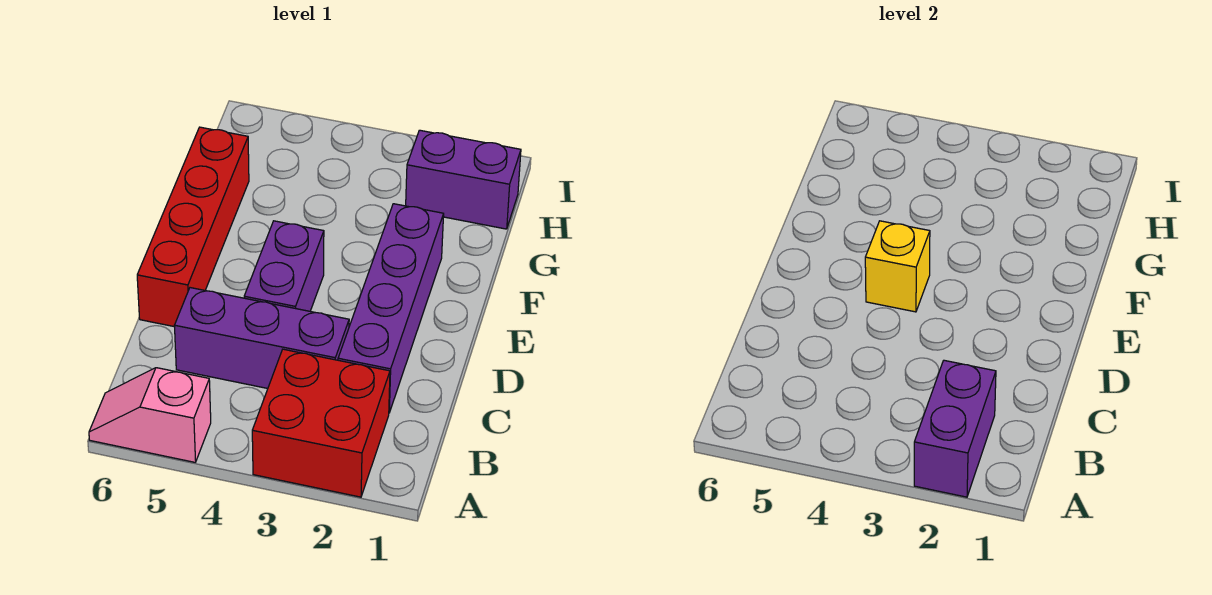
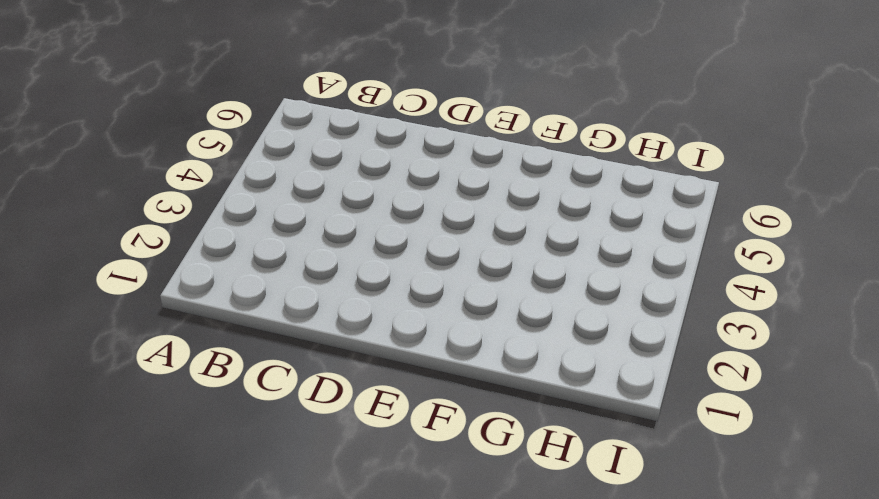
none -> red brick A2:B3 level 1
none -> pink slope A5:A6 level 1 top 5

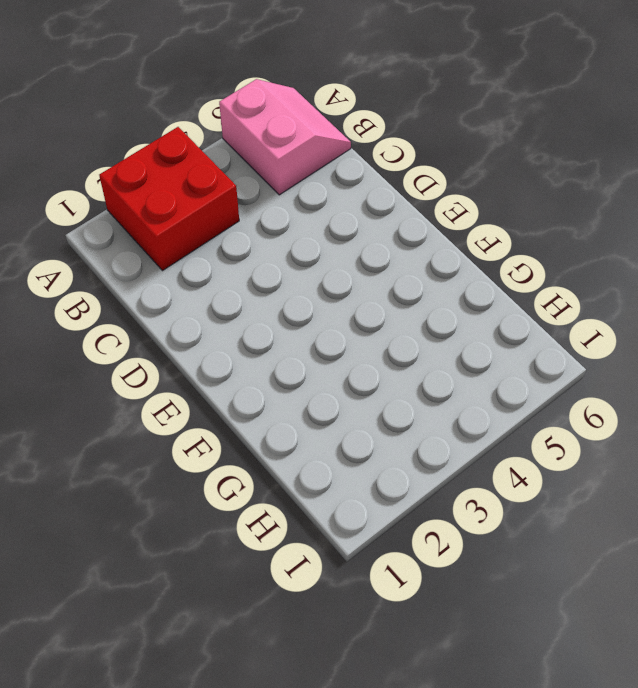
pink slope A5:B6 level 1 top 5 -> pink slope A5:A6 level 1 top 5
none -> purple brick C2:F2 level 1
none -> purple brick C3:C5 level 1

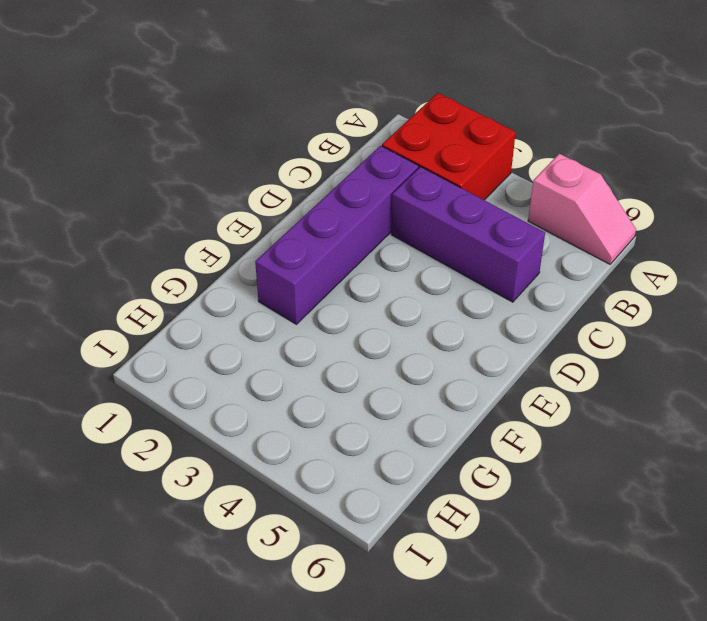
none -> purple brick D4:E4 level 1
none -> red brick D6:G6 level 1

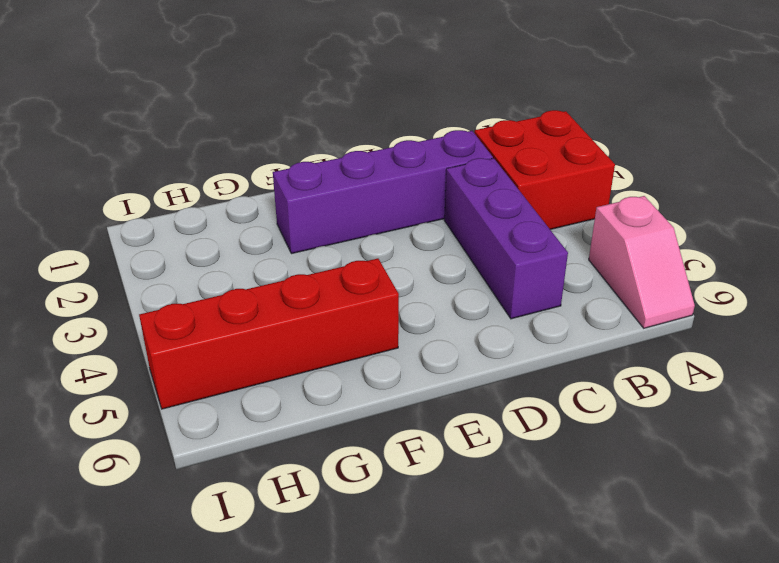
red brick F5:I5 level 1 -> red brick D6:G6 level 1
none -> purple brick D4:E4 level 1
none -> purple brick H1:H2 level 1

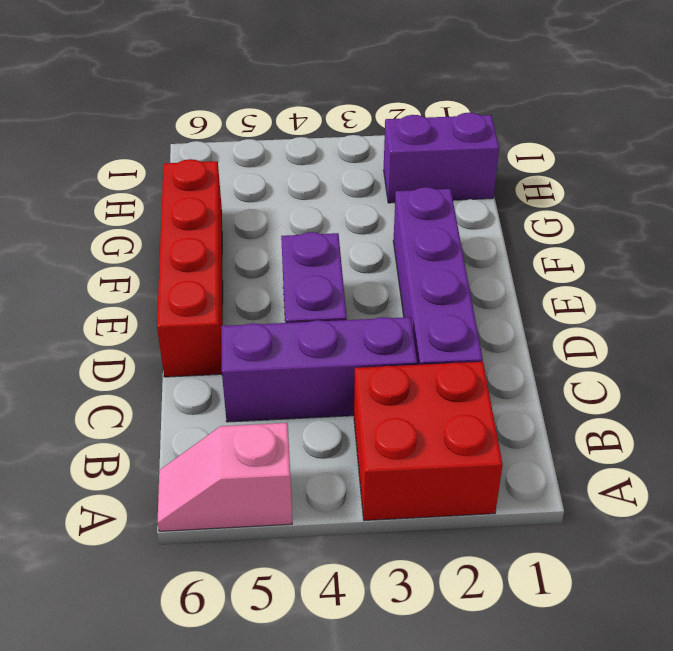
none -> purple brick A2:B2 level 2
none -> yellow brick E4 level 2

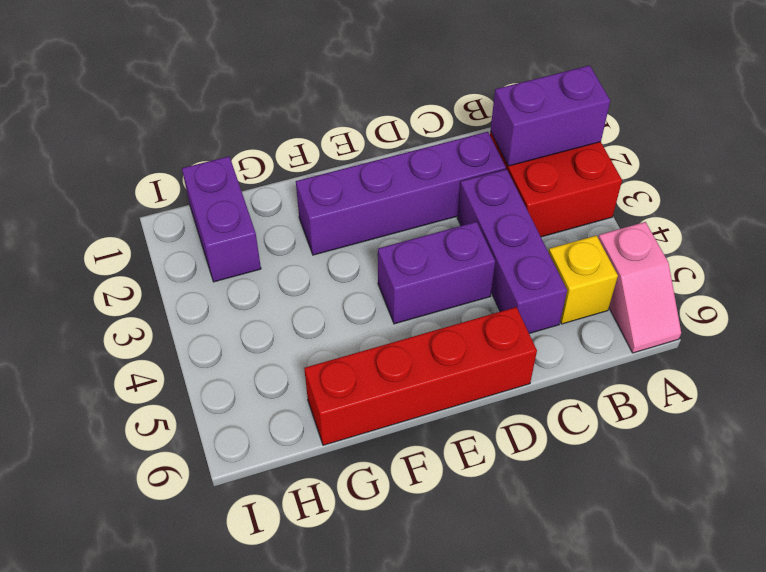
yellow brick B5 level 1 -> yellow brick E4 level 2

